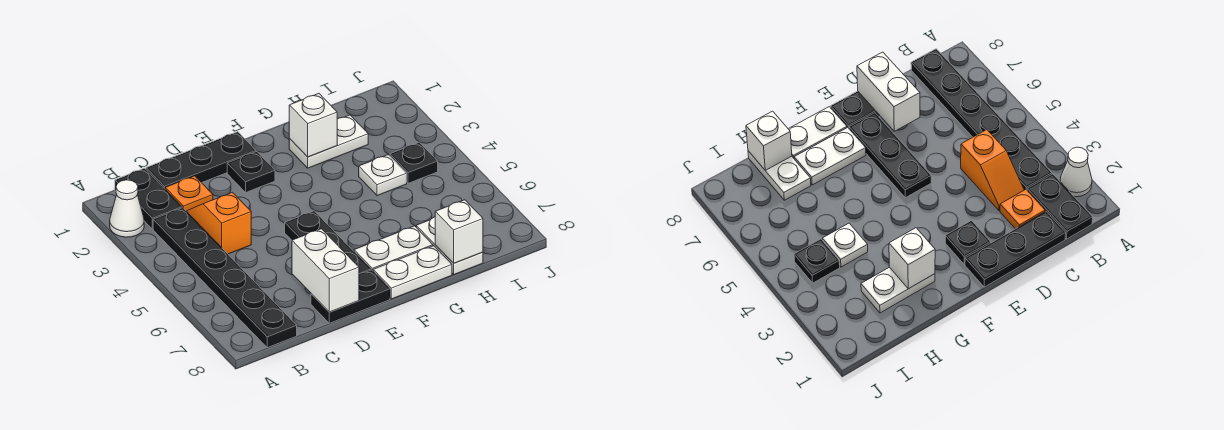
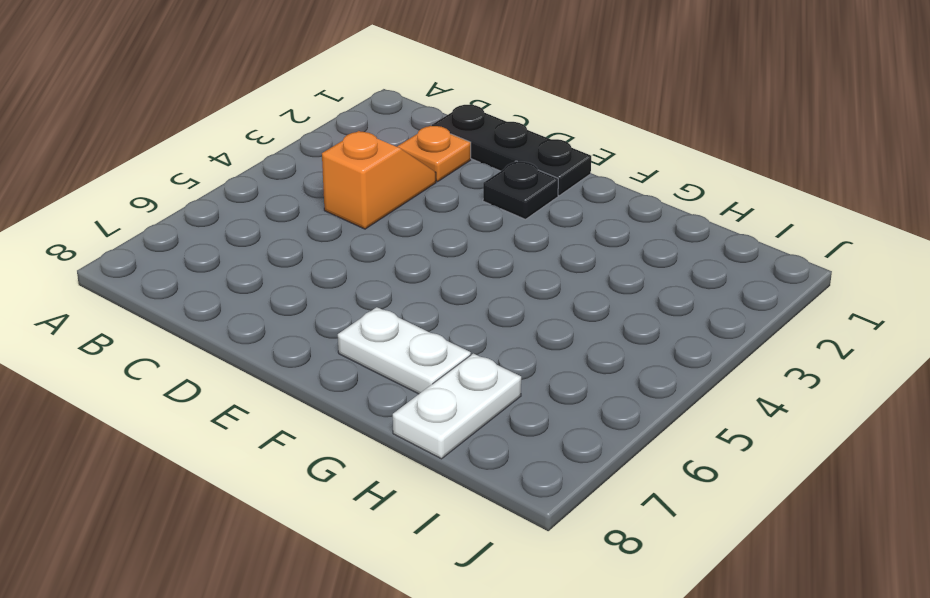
none -> white cone A2 level 1
none -> black plate B1:B2 level 1
none -> black plate B3:B8 level 1

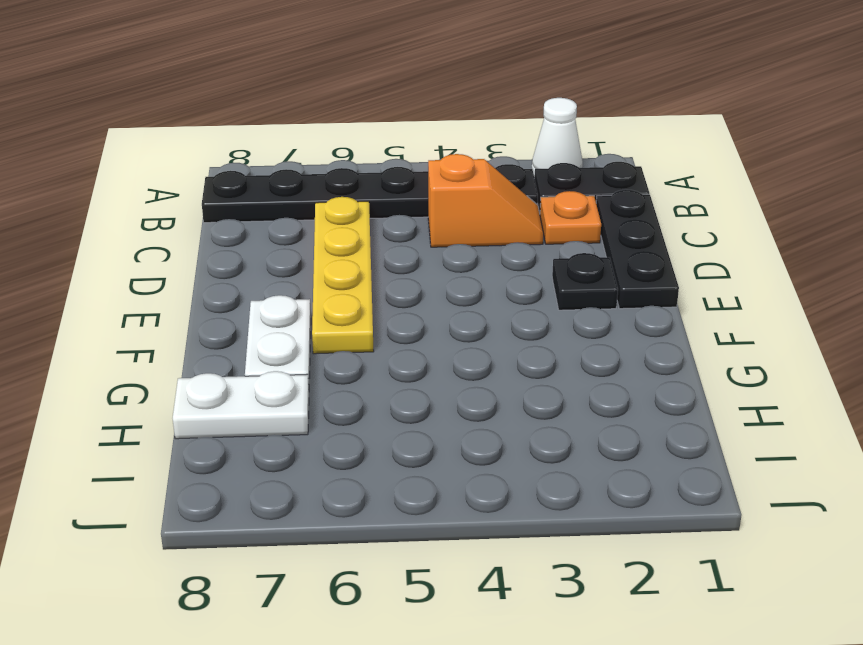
yellow plate C6:F6 level 1 -> black plate E5:E7 level 1
none -> black plate D8:E8 level 1
none -> white plate F8:G8 level 1
none -> white plate G2:H2 level 1

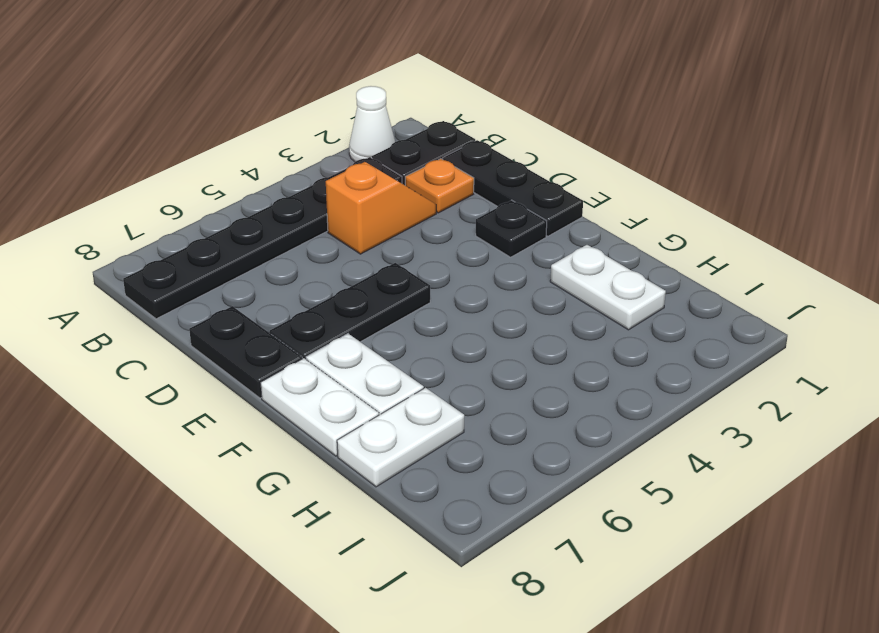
none -> white plate H4 level 1
none -> black plate I4 level 1
none -> white brick D7:D8 level 2

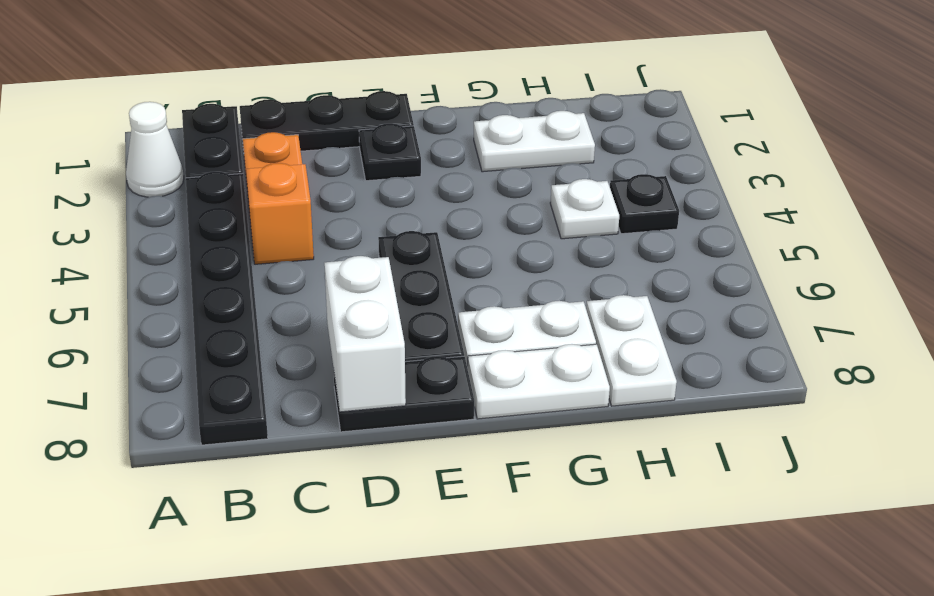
none -> white brick G2 level 2
none -> white brick H8 level 2

